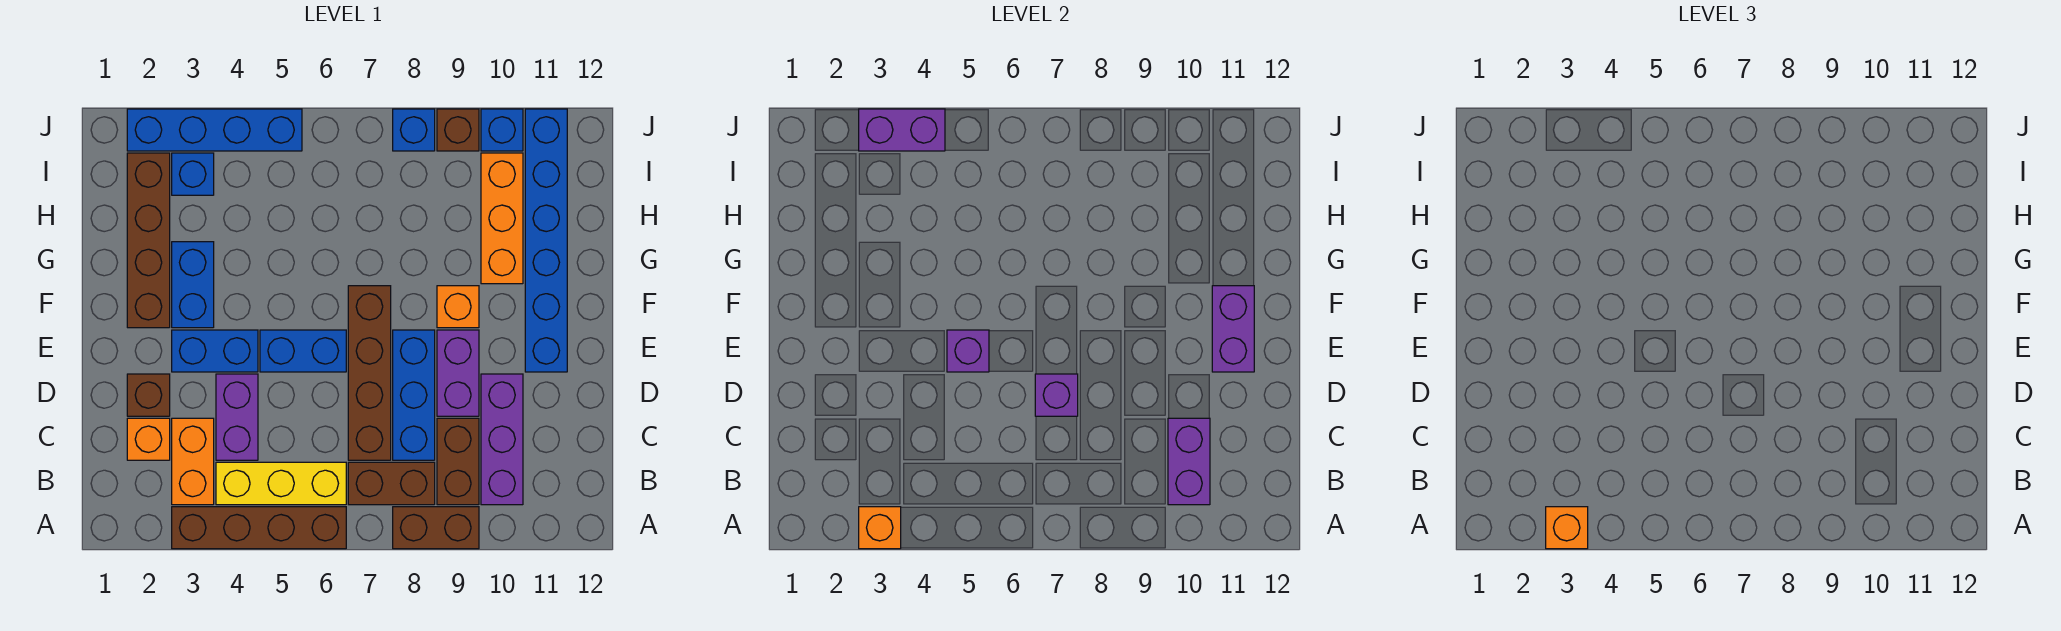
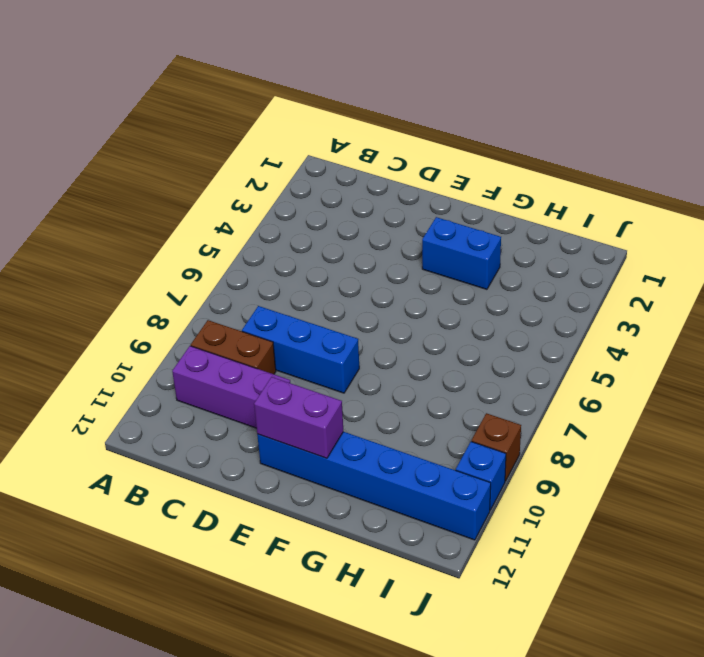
none -> brown brick A3:A6 level 1
none -> brown brick A8:A9 level 1
none -> orange brick B3:C3 level 1
none -> yellow brick B4:B6 level 1

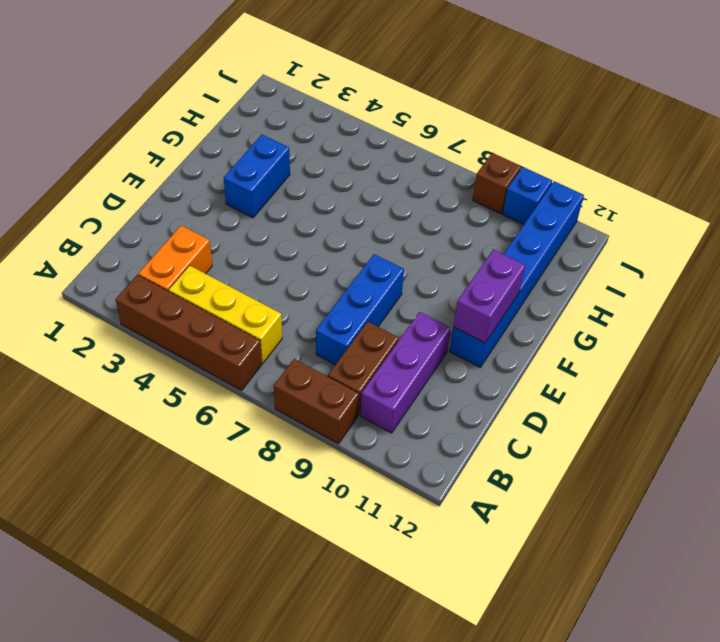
none -> brown brick B7:B8 level 1
none -> orange brick C2 level 1
none -> purple brick C4:D4 level 1
none -> brown brick C7:F7 level 1

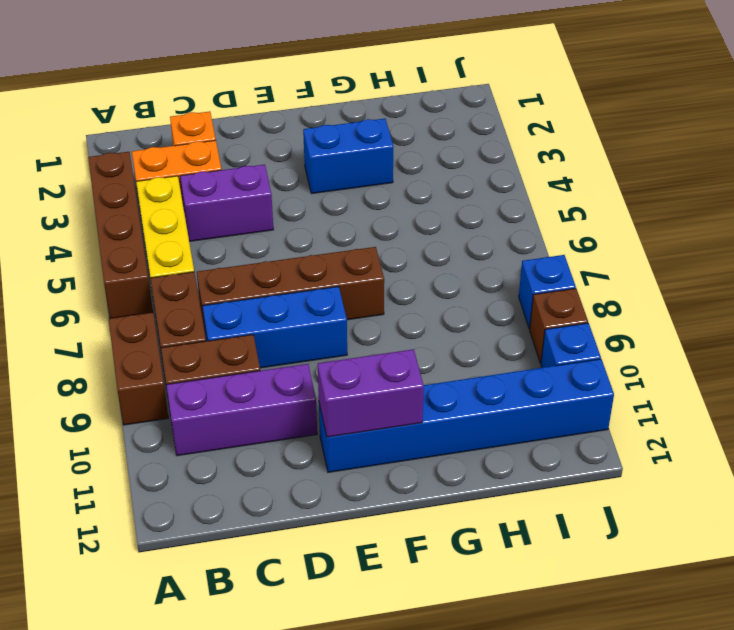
none -> brown brick D2 level 1
none -> purple brick D9:E9 level 1
none -> blue brick E3:E4 level 1
none -> blue brick E5:E6 level 1

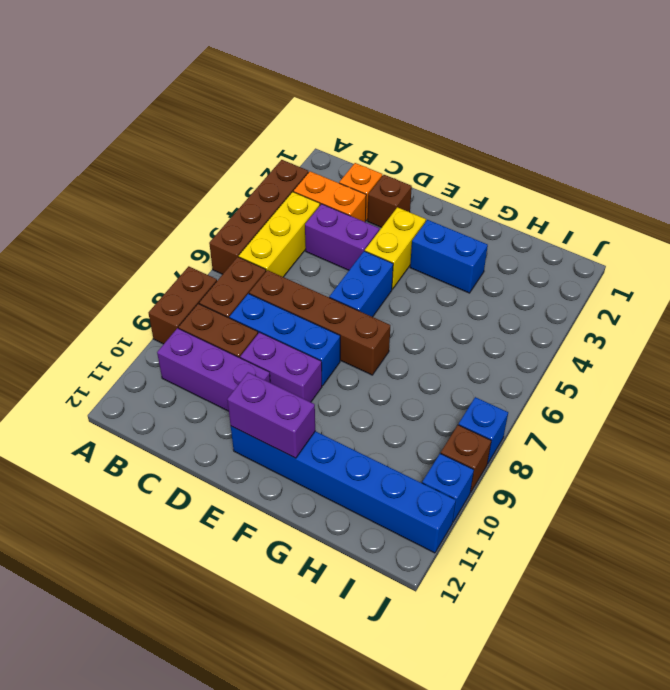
yellow brick E3:E4 level 1 -> blue brick E3:E4 level 1
none -> brown brick F2:I2 level 1
none -> orange brick F9 level 1
none -> orange brick G10:I10 level 1
none -> blue brick I3 level 1

